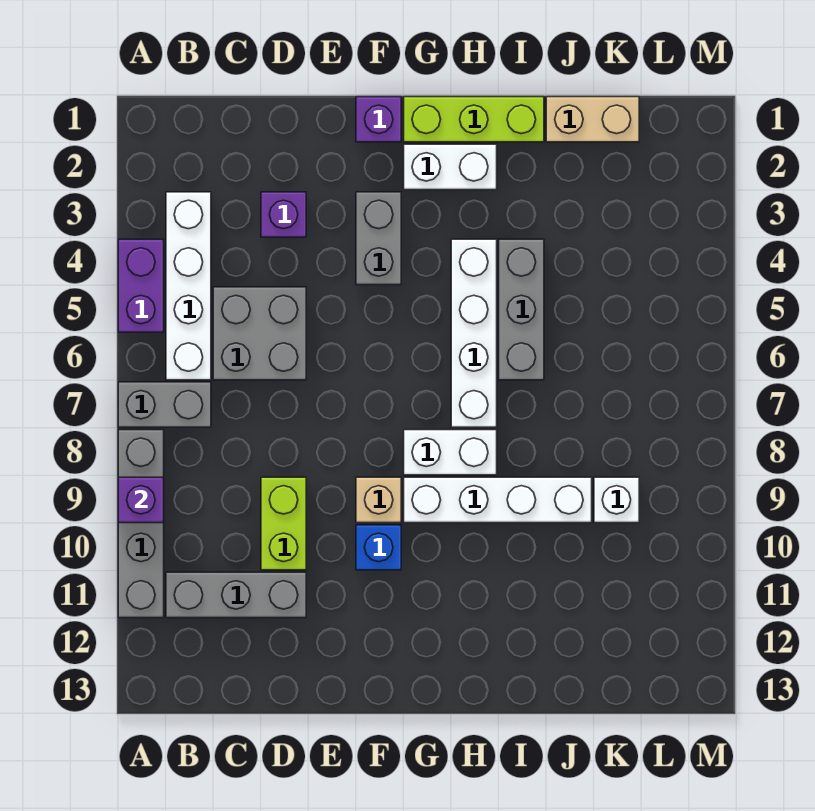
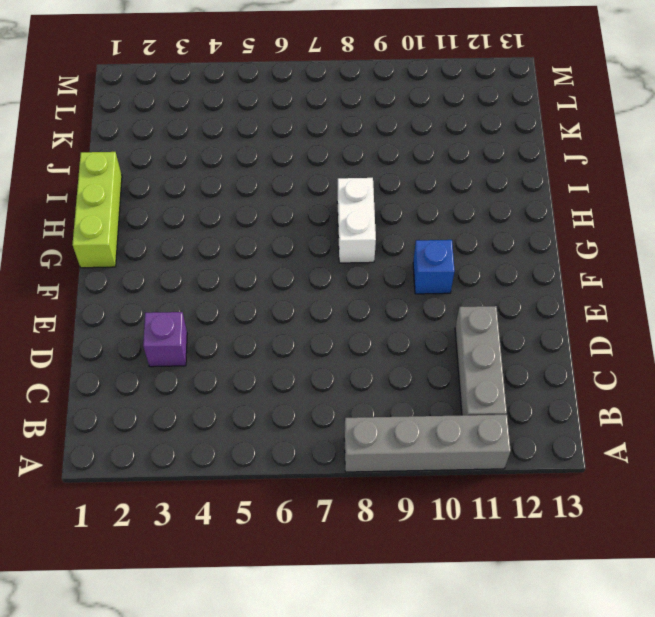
none -> purple brick A4:A5 level 1
none -> grey brick A7:B7 level 1
none -> white brick B3:B6 level 1

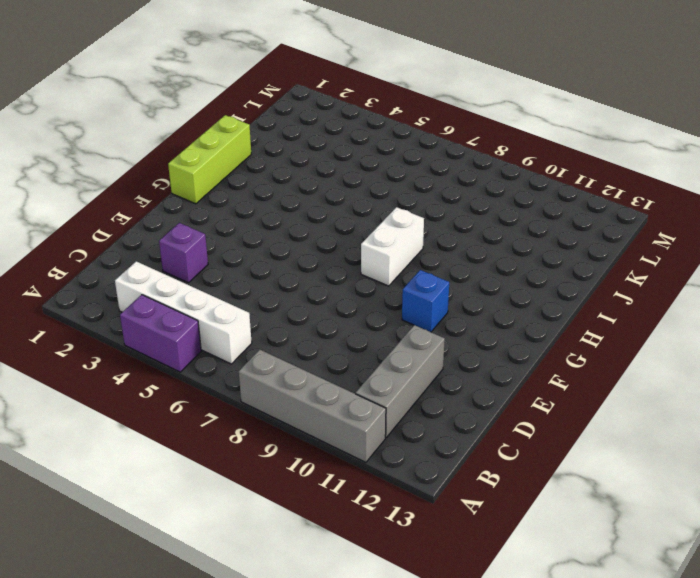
none -> grey brick A7:B7 level 1
none -> grey brick C5:D6 level 1
none -> lime brick D9:D10 level 1

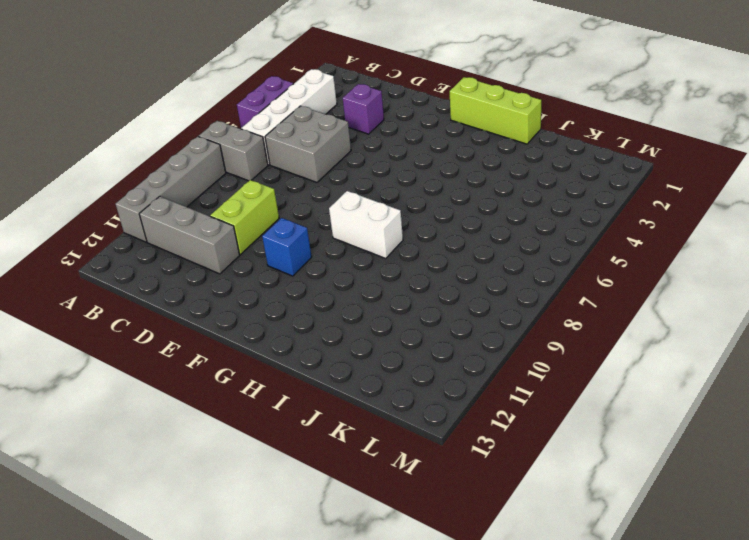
none -> purple brick F1 level 1
none -> grey brick F3:F4 level 1
none -> tan brick F9 level 1

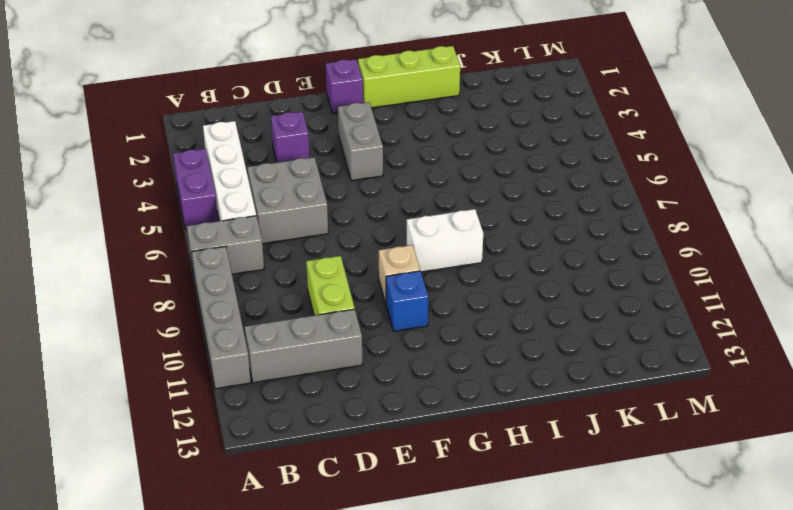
none -> white brick G2:H2 level 1
none -> white brick G9:J9 level 1
none -> white brick H4:H7 level 1

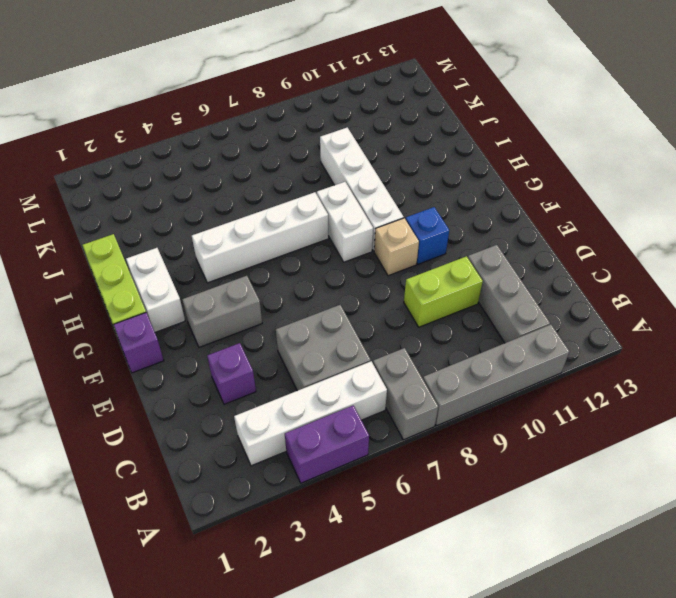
none -> grey brick I4:I6 level 1
none -> tan brick J1:K1 level 1
none -> white brick K9 level 1

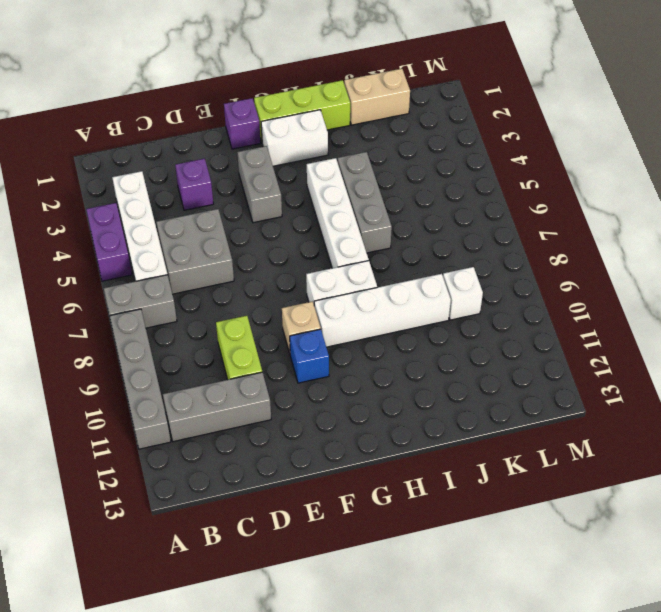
none -> purple brick A9 level 2

